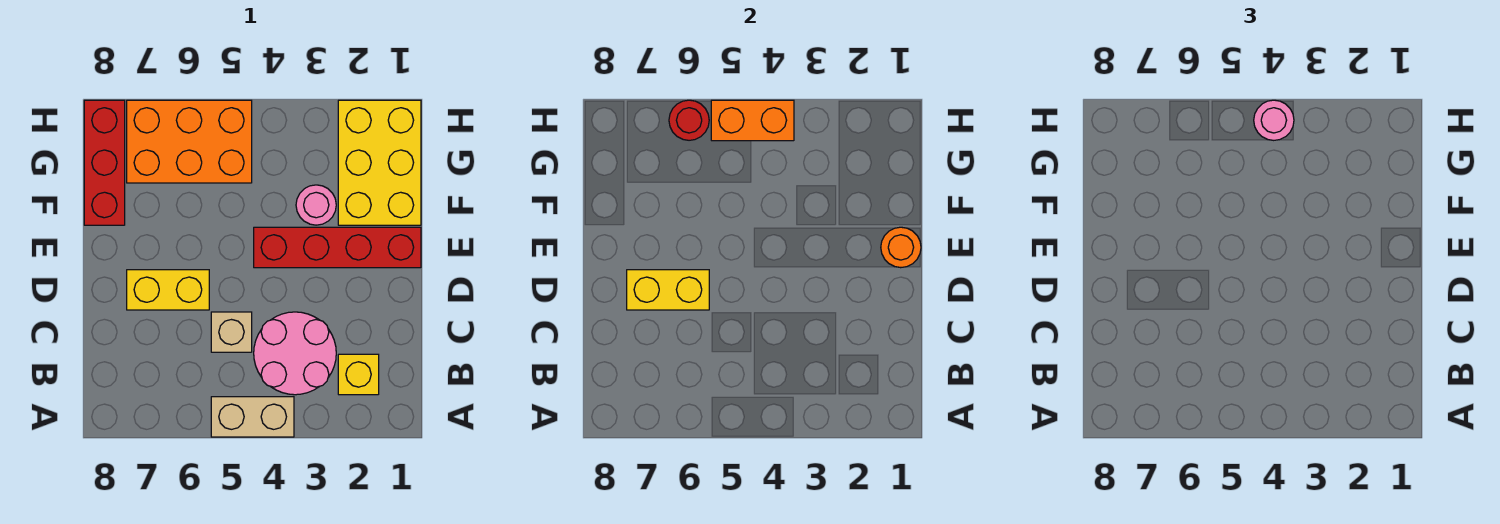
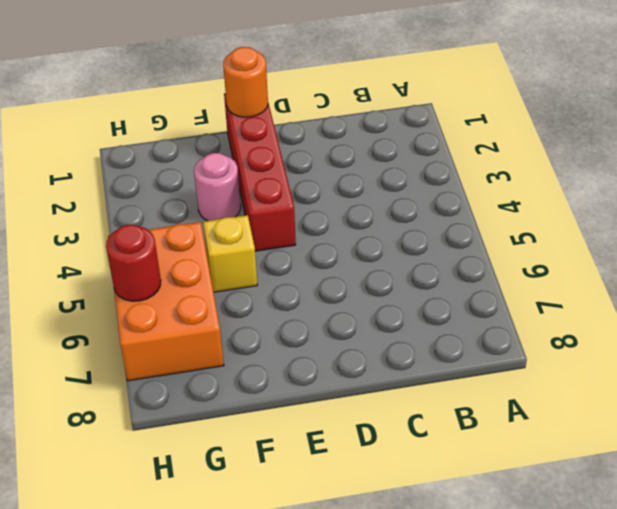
yellow brick F5 level 1 -> yellow brick B2 level 1
none -> tan brick A4:A5 level 1
none -> pink round brick B3:C4 level 1
none -> tan brick C5 level 1

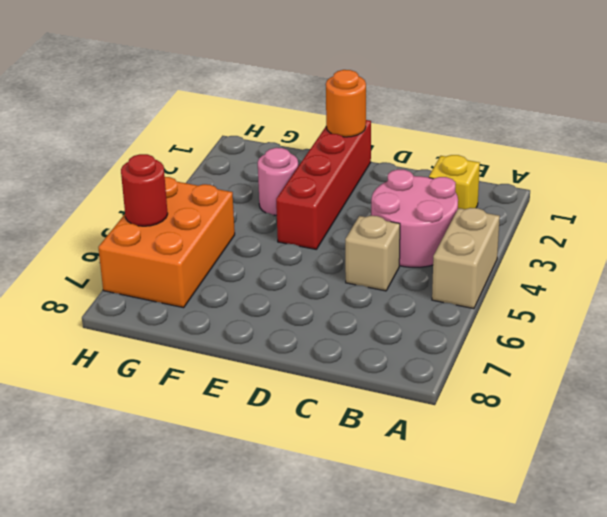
none -> yellow brick D6:D7 level 1
none -> yellow brick F1:H2 level 1
none -> red brick F8:H8 level 1

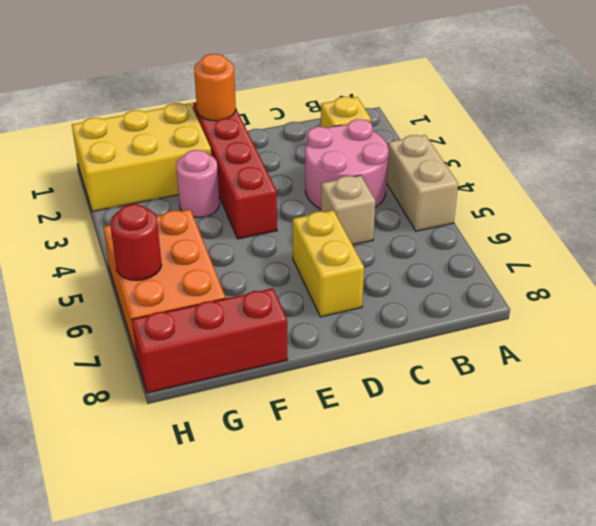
none -> yellow brick D6:D7 level 2
none -> orange brick H4:H5 level 2
none -> pink round brick H4 level 3

